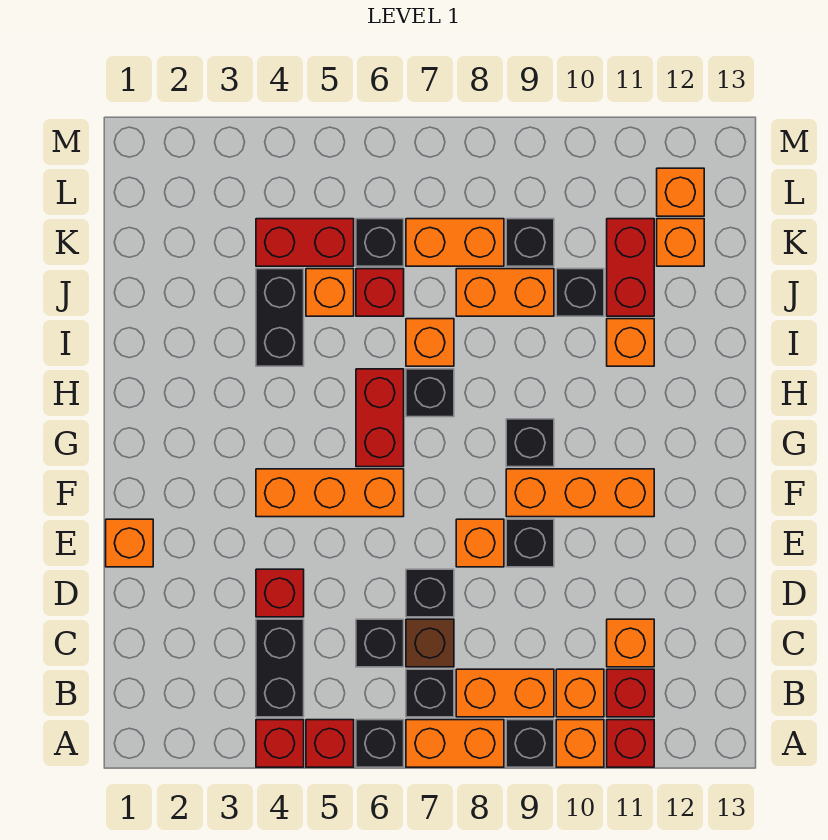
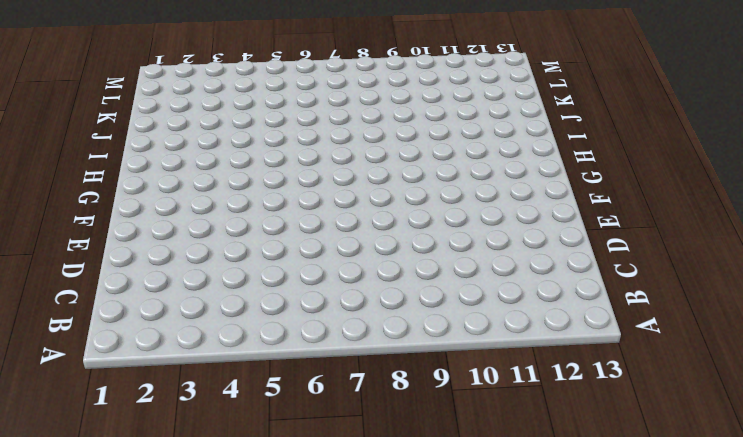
none -> red brick A4 level 1
none -> red brick A5 level 1
none -> black brick A6 level 1
none -> orange brick A7:A8 level 1

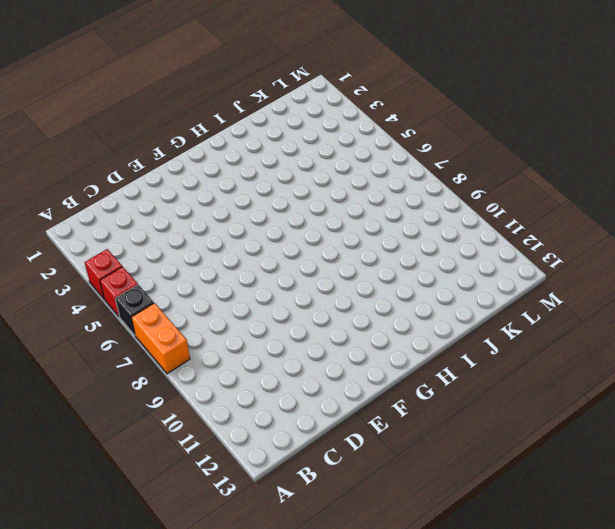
none -> black brick A9 level 1
none -> orange brick A10 level 1
none -> red brick A11 level 1
none -> black brick B4:C4 level 1

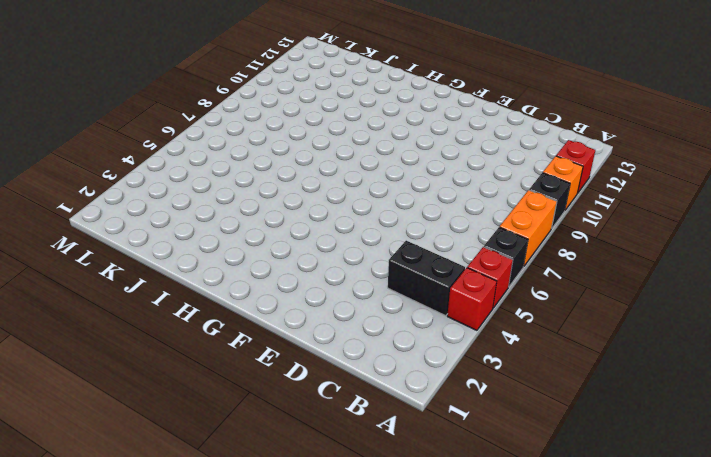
none -> black brick B7 level 1
none -> orange brick B8:B9 level 1
none -> orange brick B10 level 1
none -> red brick B11 level 1

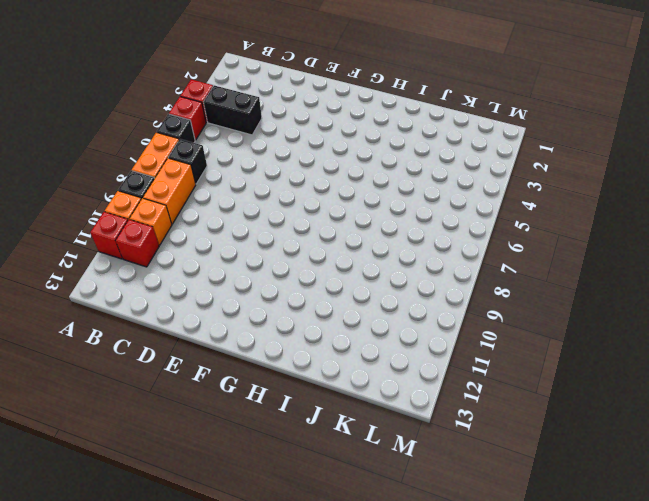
none -> black brick C6 level 1
none -> brown brick C7 level 1
none -> orange brick C11 level 1
none -> red brick D4 level 1

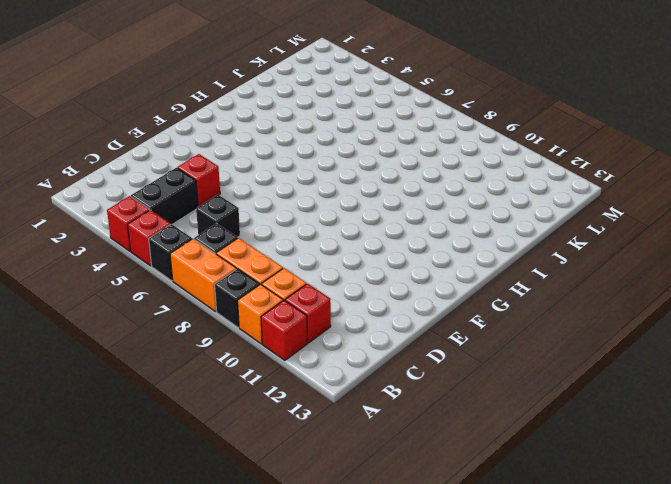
none -> brown brick C7 level 1
none -> orange brick C11 level 1
none -> black brick D7 level 1
none -> orange brick E1 level 1

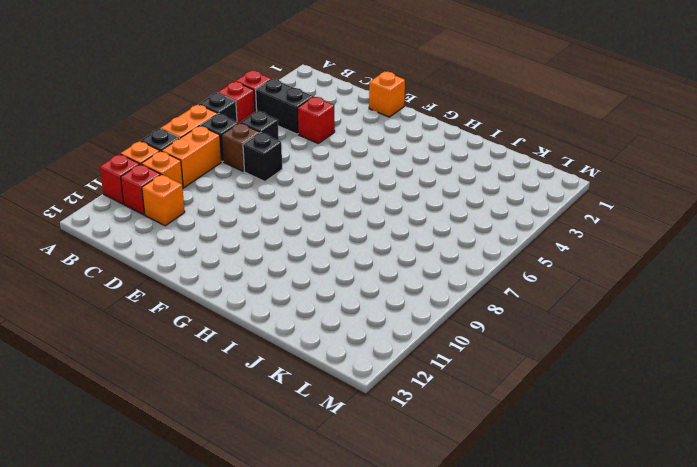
none -> orange brick E8 level 1
none -> black brick E9 level 1
none -> orange brick F4:F6 level 1
none -> orange brick F9:F11 level 1

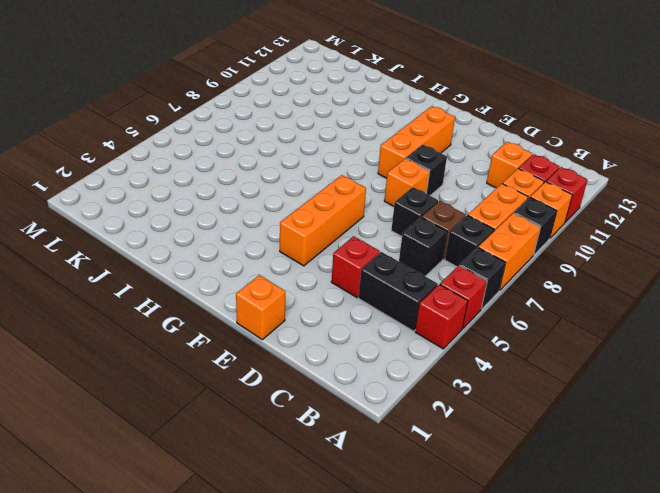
none -> red brick G6:H6 level 1
none -> black brick G9 level 1
none -> black brick H7 level 1
none -> black brick I4:J4 level 1

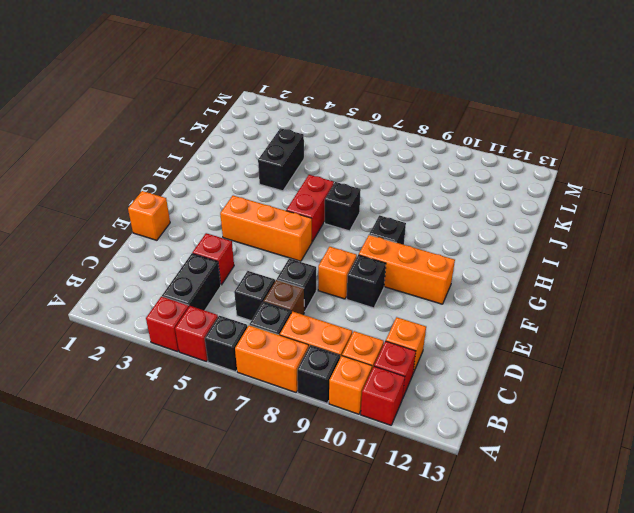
none -> orange brick I7 level 1
none -> orange brick I11 level 1
none -> orange brick J5 level 1
none -> red brick J6 level 1

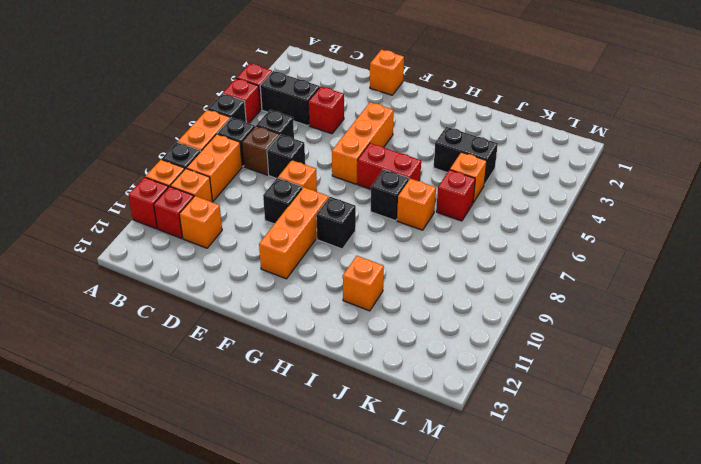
none -> orange brick J8:J9 level 1
none -> black brick J10 level 1
none -> red brick J11:K11 level 1
none -> red brick K4:K5 level 1

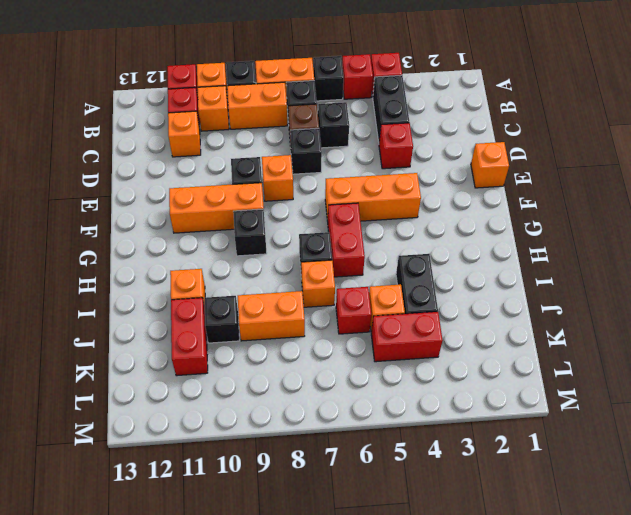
none -> black brick K6 level 1
none -> orange brick K7:K8 level 1
none -> black brick K9 level 1
none -> orange brick K12 level 1

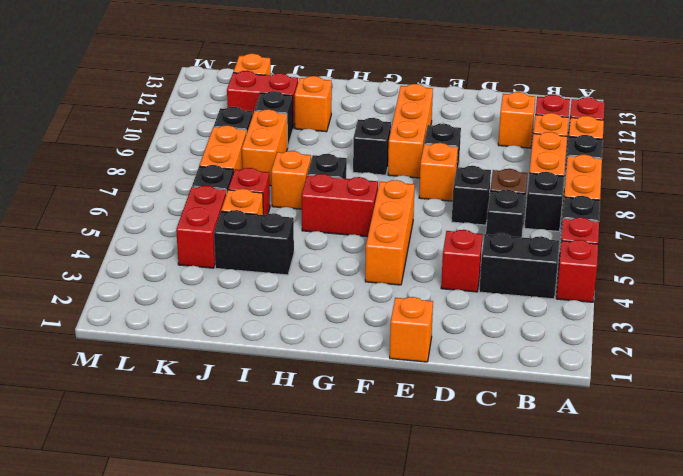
none -> orange brick L12 level 1

